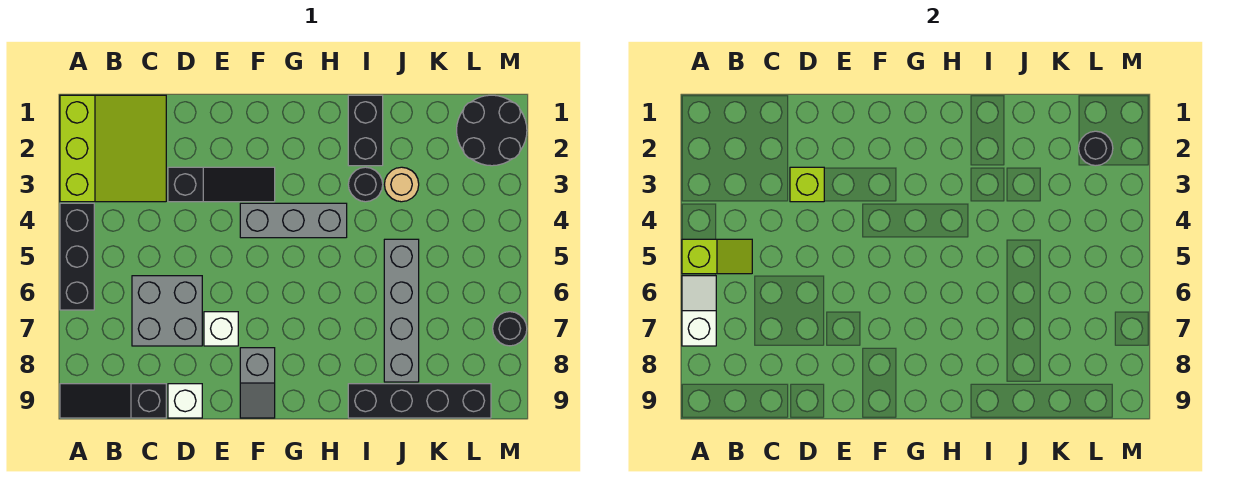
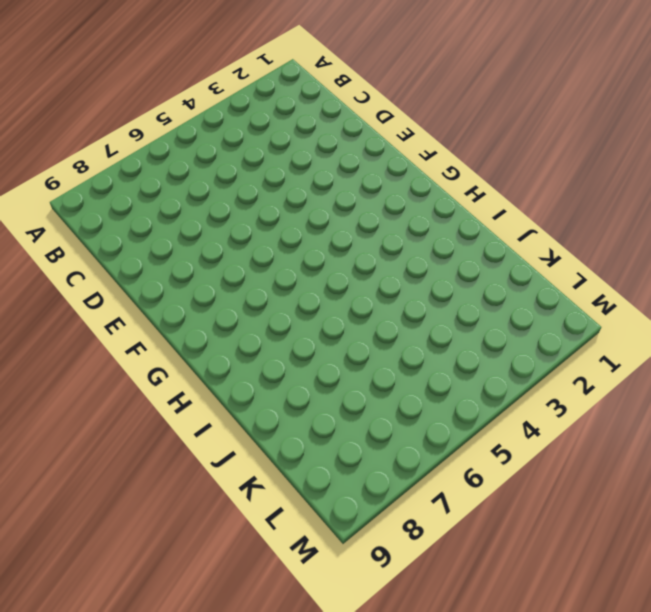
none -> lime slope A1:C3 level 1 top A
none -> black brick A4:A6 level 1
none -> black slope A9:C9 level 1 top C

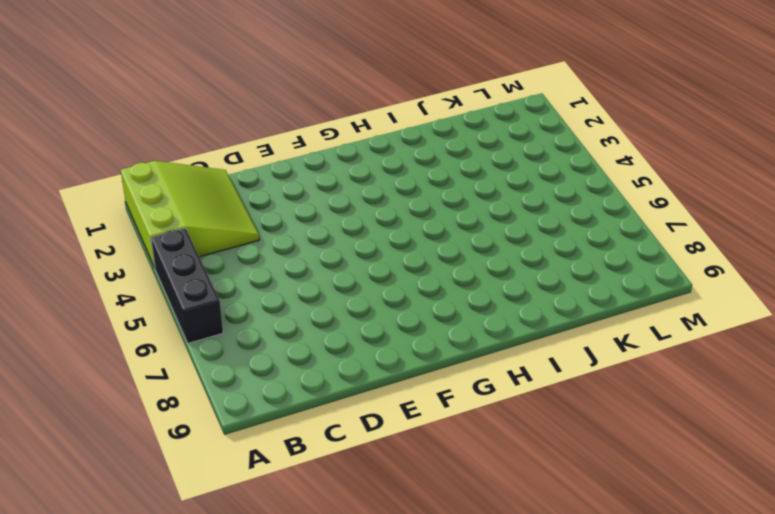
none -> black slope A9:C9 level 1 top C
none -> grey brick C6:D7 level 1
none -> black slope D3:F3 level 1 top D

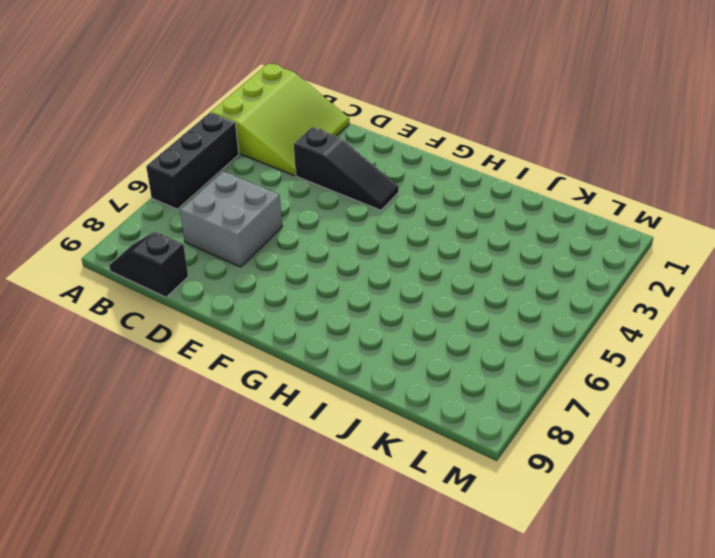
black slope B9:C9 level 1 top C -> black slope A9:C9 level 1 top C
none -> white brick D9 level 1
none -> white brick E7 level 1
none -> grey brick F4:H4 level 1

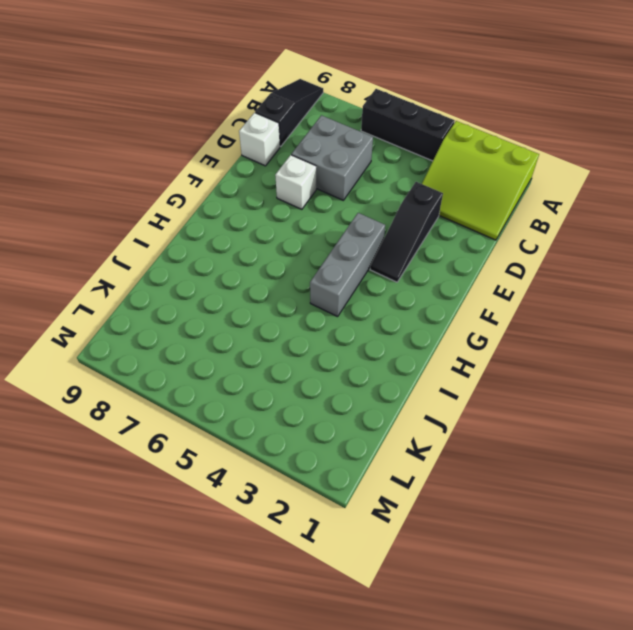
none -> grey slope F8:F9 level 1 top 8
none -> black brick I1:I2 level 1
none -> black round brick I3 level 1

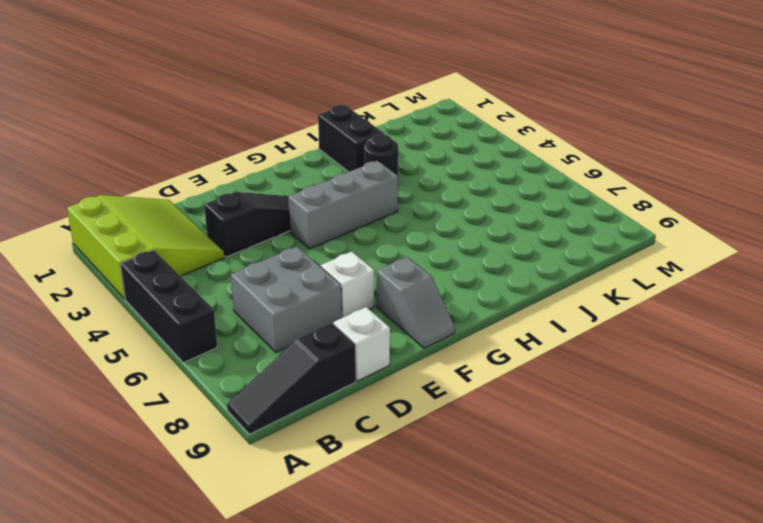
none -> black brick I9:L9 level 1
none -> tan round brick J3 level 1
none -> grey brick J5:J8 level 1

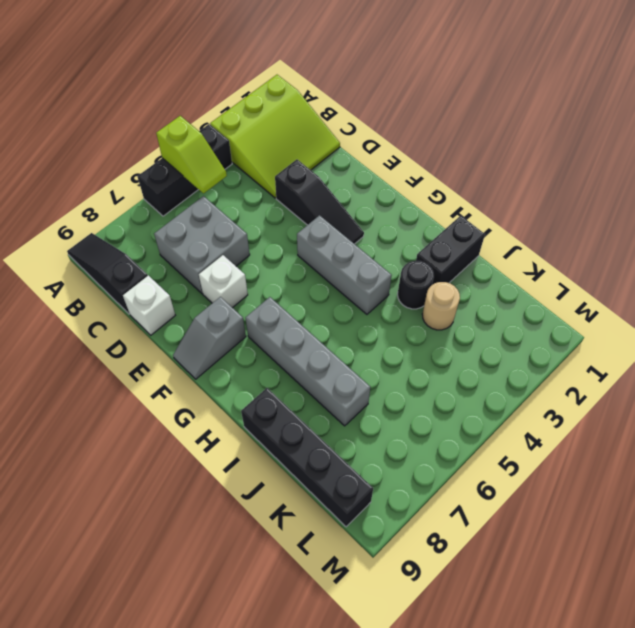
grey brick G7:J7 level 1 -> grey brick J5:J8 level 1
none -> black round brick L1:M2 level 1
none -> black round brick M7 level 1
none -> white slope A6:A7 level 2 top 7

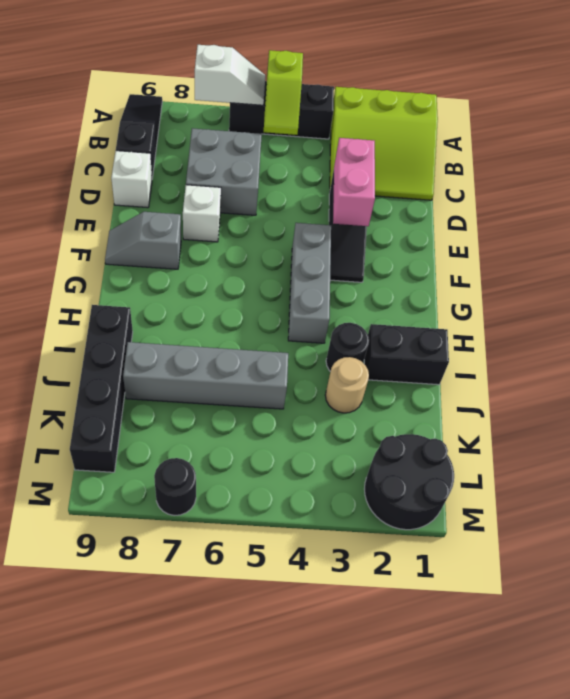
pink brick D3:E3 level 2 -> lime brick D3 level 2
none -> black round brick L2 level 2

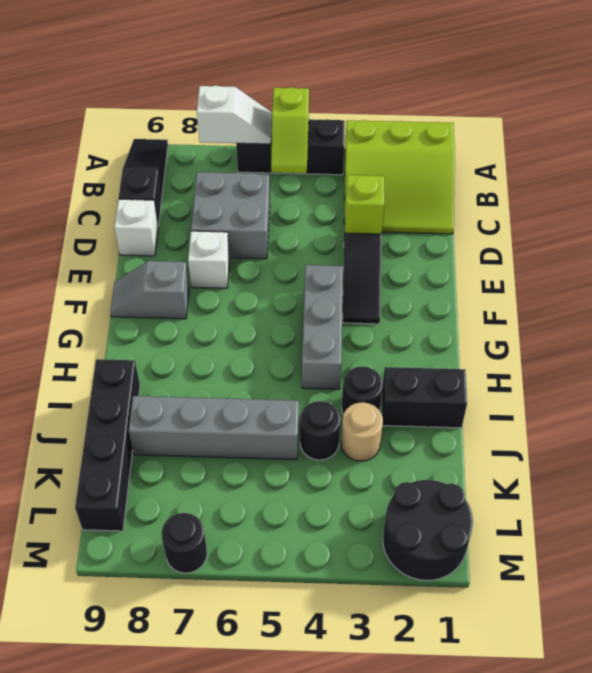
black round brick J4 level 1 -> black round brick L2 level 2

